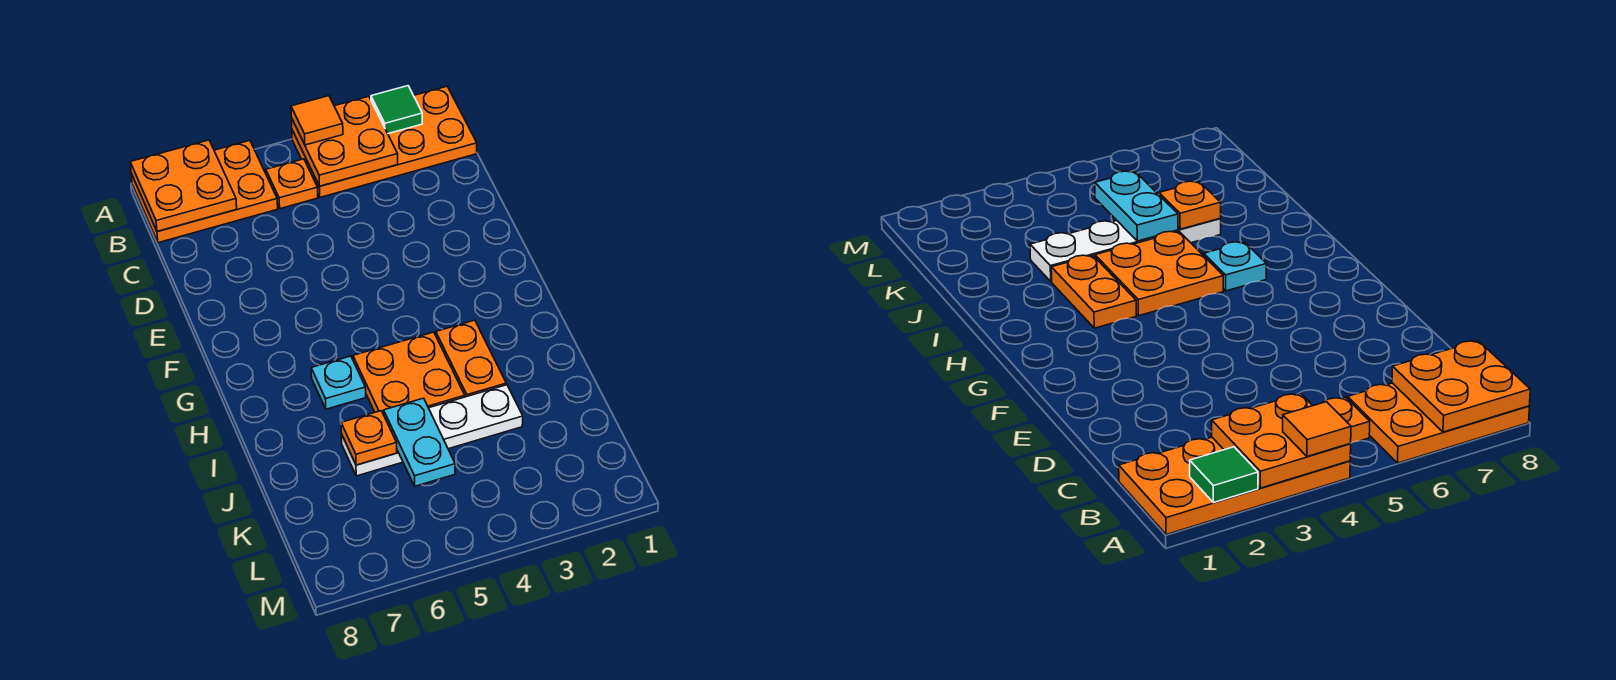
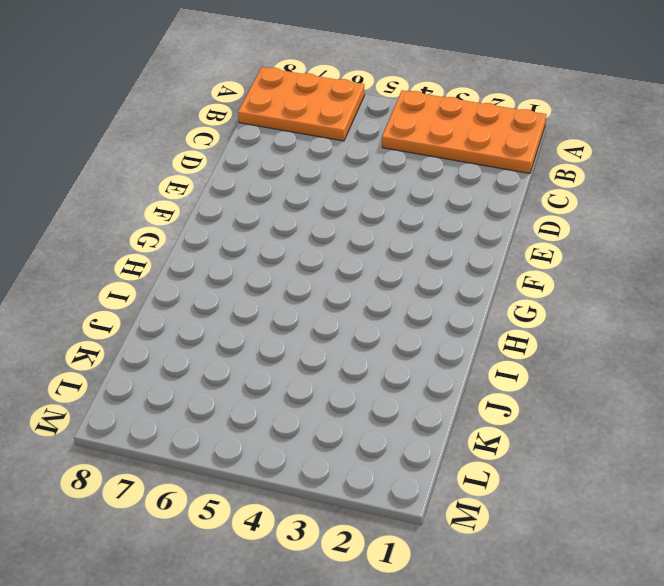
none -> orange plate B5 level 1
none -> orange plate H3:I3 level 1
none -> orange plate H4:I5 level 1

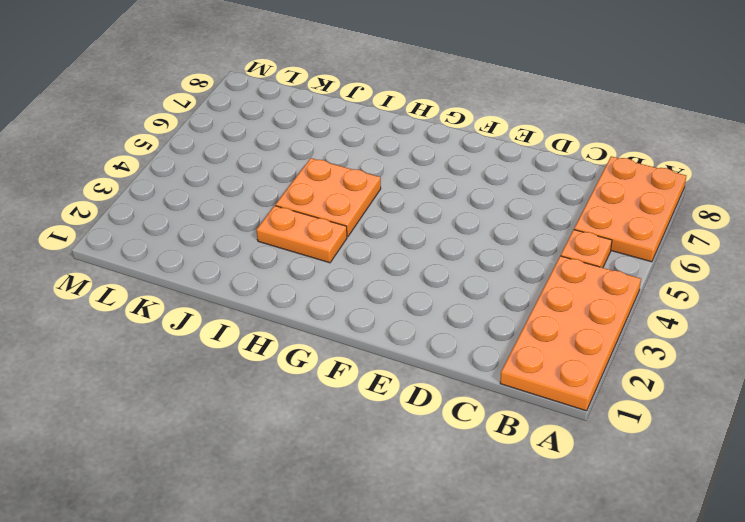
none -> cyan plate H6 level 1
none -> white plate J3:J6 level 1
none -> green tile A2 level 2

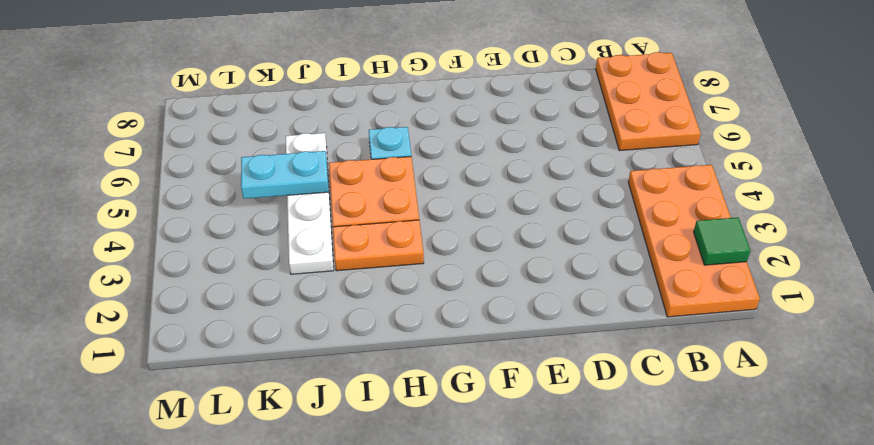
none -> orange plate B5 level 1
none -> orange plate A3:B4 level 2
none -> orange plate A7:B8 level 2

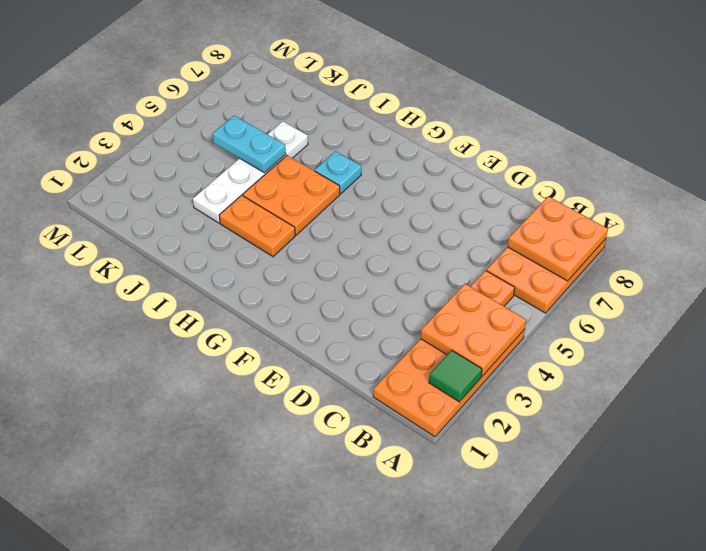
none -> orange plate J6 level 2
none -> orange tile A4 level 3

